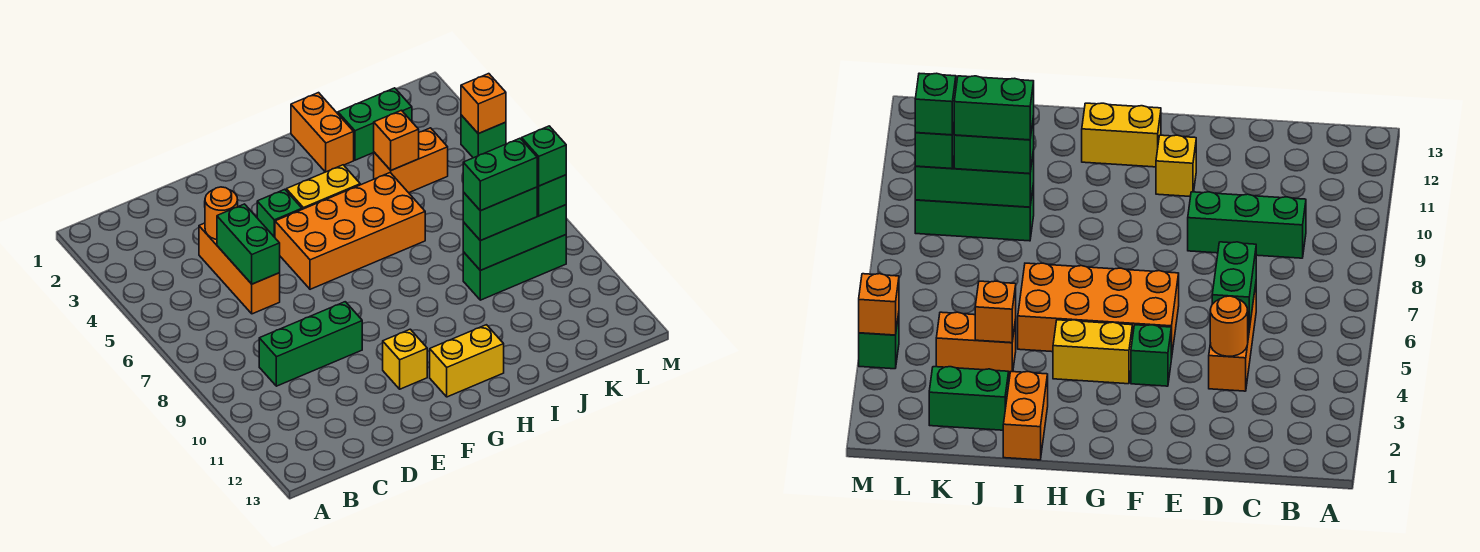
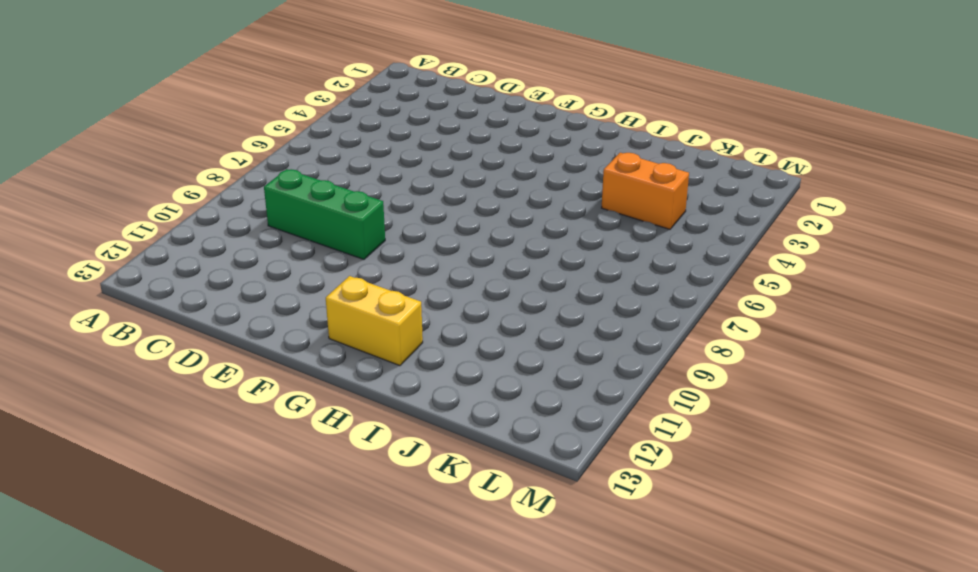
none -> orange brick D4:D6 level 1
none -> green brick F4 level 1
none -> orange brick F5:I6 level 1

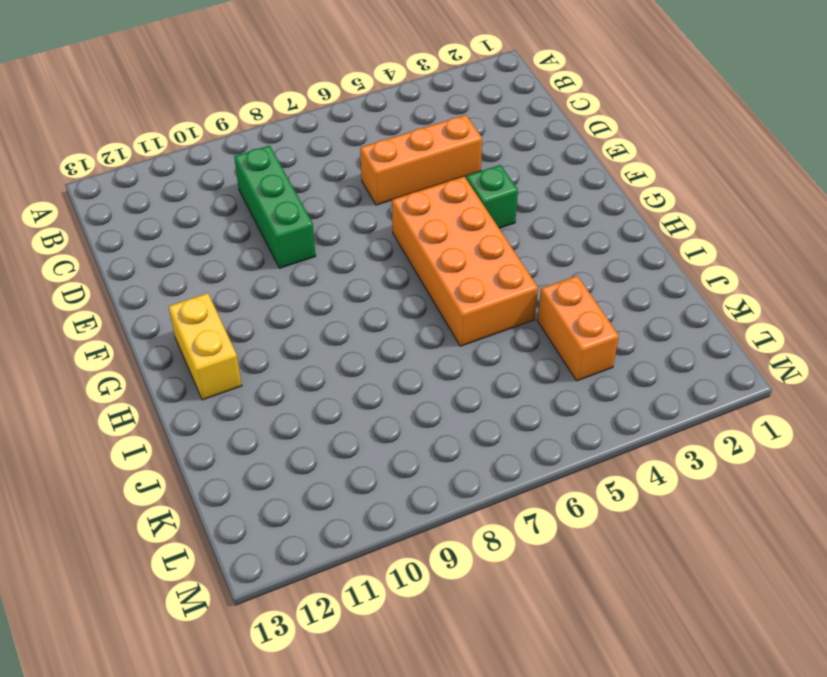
none -> yellow brick F11 level 1
none -> yellow brick G4:H4 level 1
none -> orange brick I1:I2 level 1

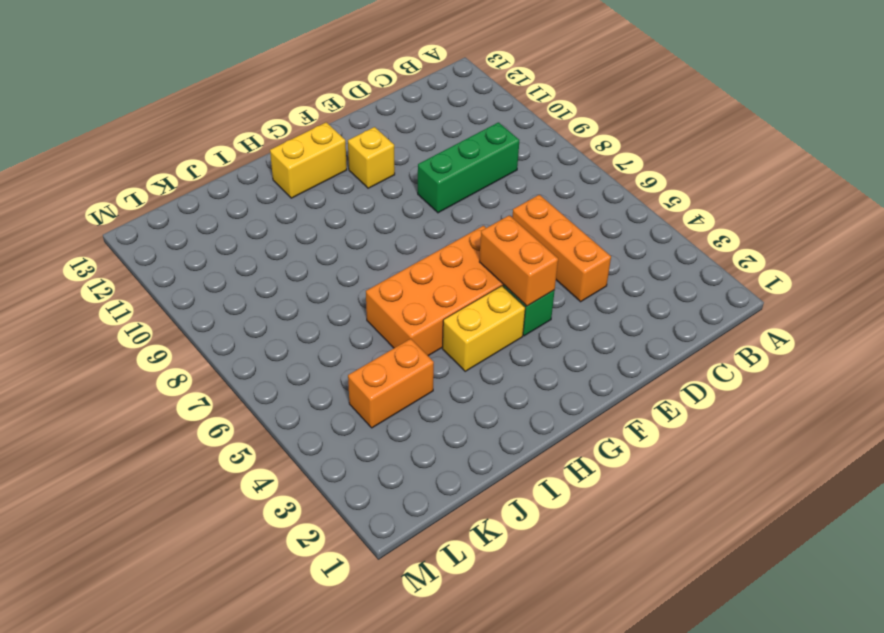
orange brick F4:F5 level 2 -> orange brick I1:I2 level 1
none -> green brick J2:K2 level 1
none -> green brick J9:L9 level 1
none -> green brick M4 level 1

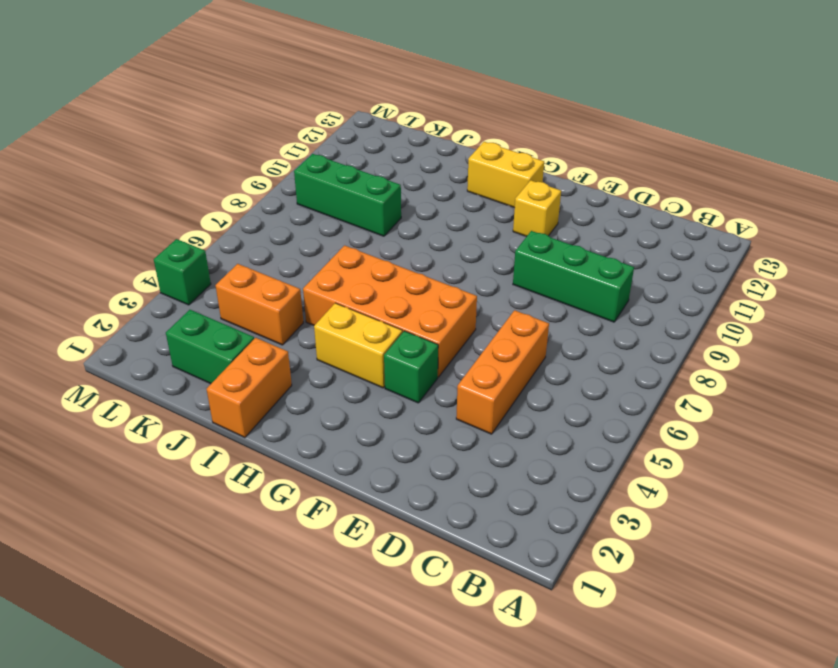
none -> orange round brick D4 level 2
none -> green brick D5:D6 level 2
none -> orange brick J4 level 2

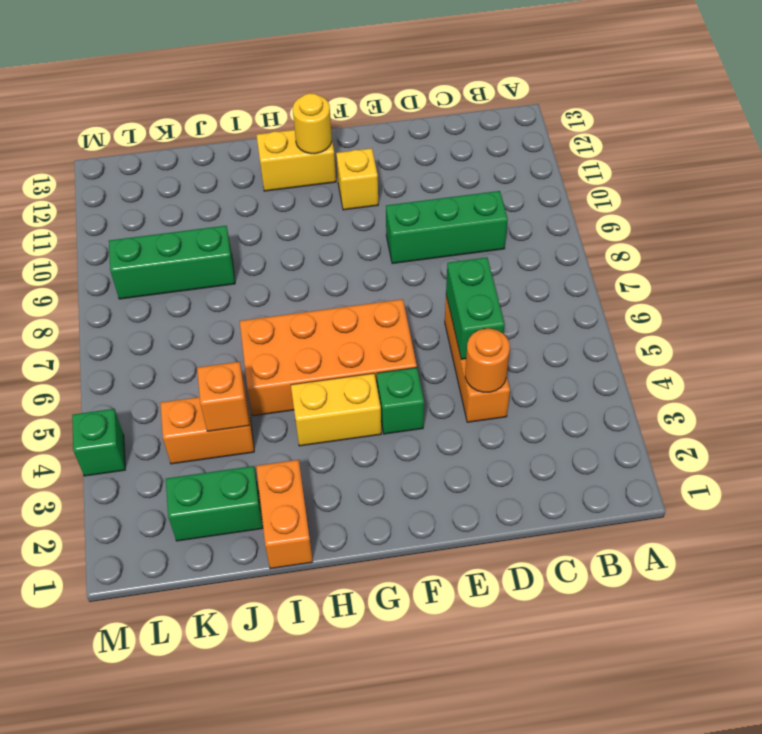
yellow round brick G12 level 2 -> none
none -> green brick J9:L9 level 2
none -> orange brick M4 level 2
none -> green brick J9:K9 level 3

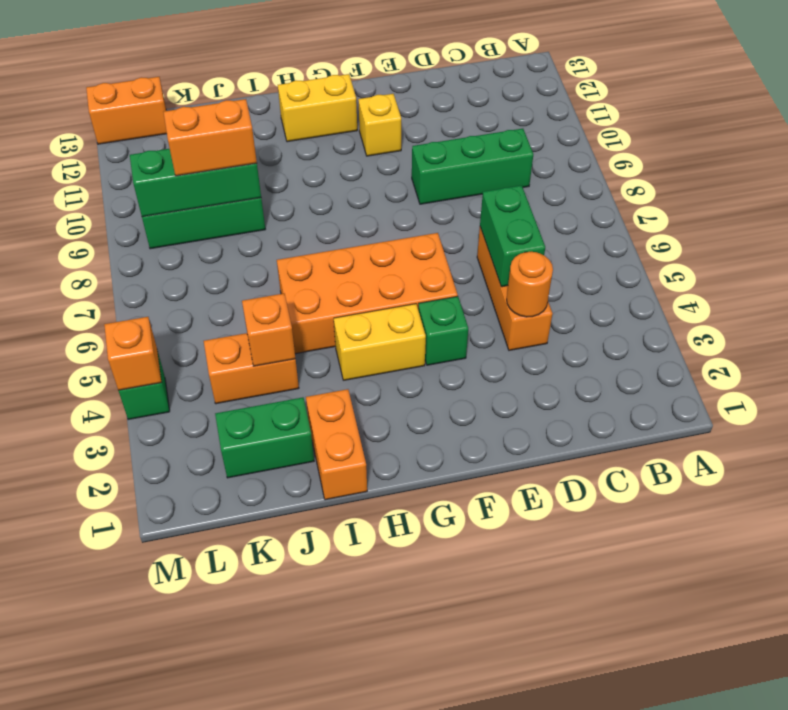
orange brick J9:K9 level 3 -> green brick J9:K9 level 3
orange brick L13:M13 level 1 -> none
none -> green brick L9 level 3
none -> green brick J9:K9 level 4
none -> green brick L9 level 4

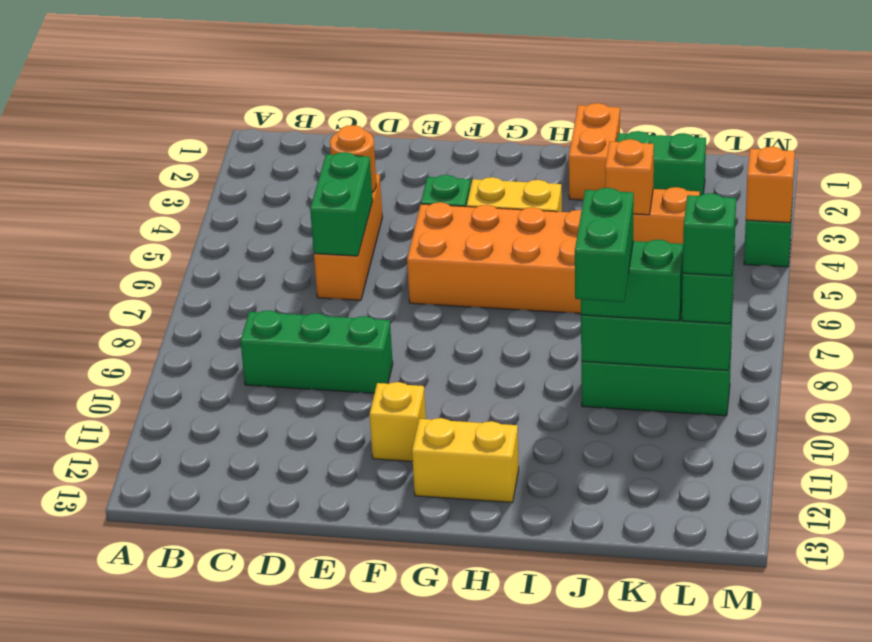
green brick J9:J10 level 4 -> green brick J9:K9 level 4

